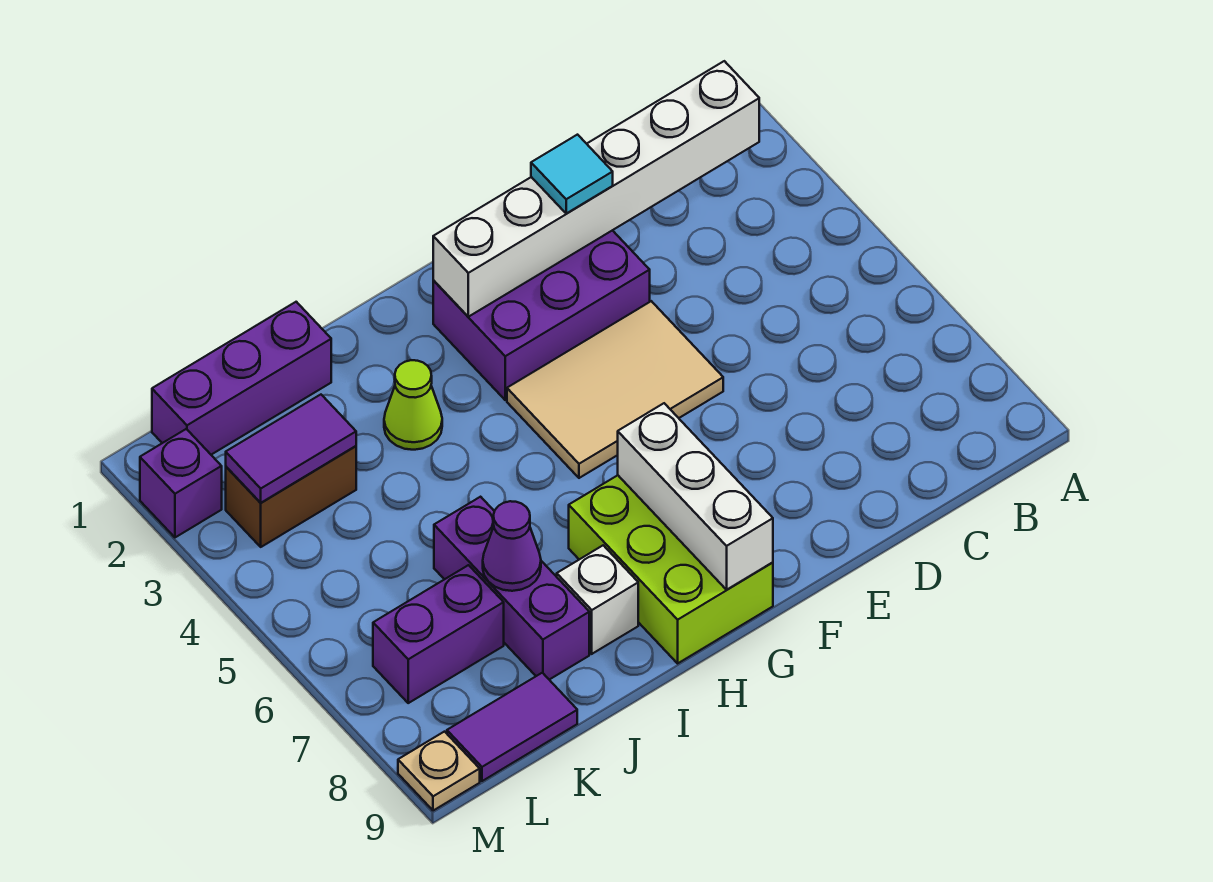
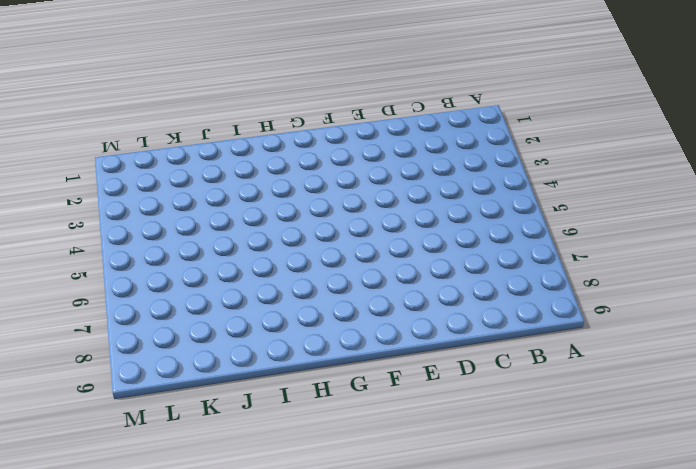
none -> purple brick E2:G3 level 1
none -> tan tile E4:G5 level 1
none -> lime brick G7:H9 level 1

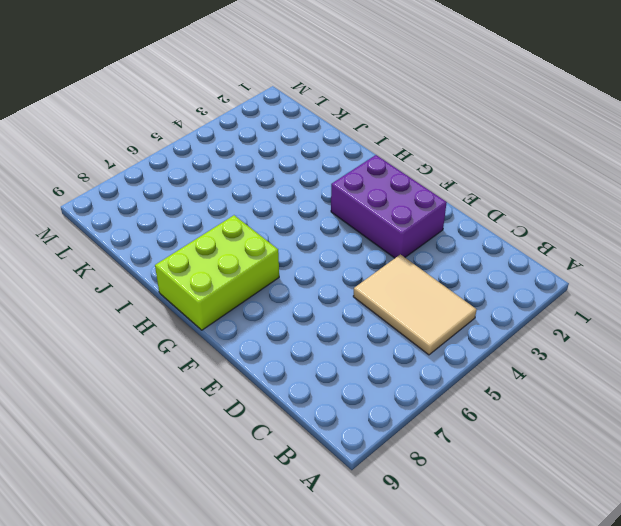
tan tile B4:D5 level 1 -> tan tile E4:G5 level 1
none -> lime cone I3 level 1
none -> white brick I8 level 1
none -> purple brick J1:L1 level 1

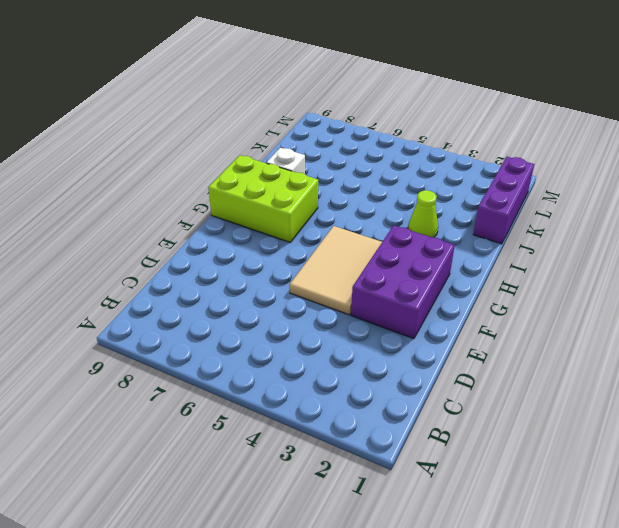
none -> purple brick J6:J8 level 1
none -> brown brick K3:L3 level 1
none -> purple brick K7:L7 level 1

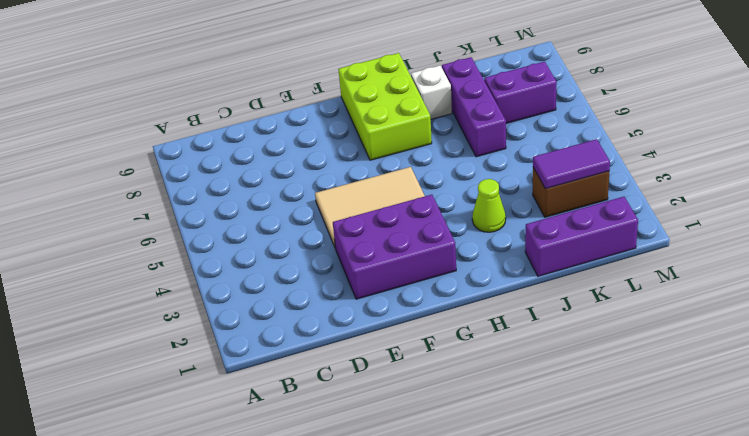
none -> purple tile K9:L9 level 1
none -> purple brick M2 level 1
none -> tan plate M9 level 1

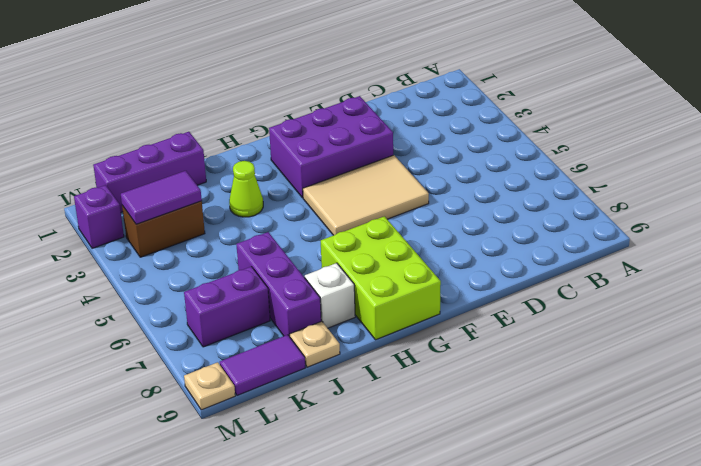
tan plate J9 level 1 -> none
none -> white brick B2:G2 level 2
none -> white brick G7:G9 level 2
none -> purple cone J7 level 2

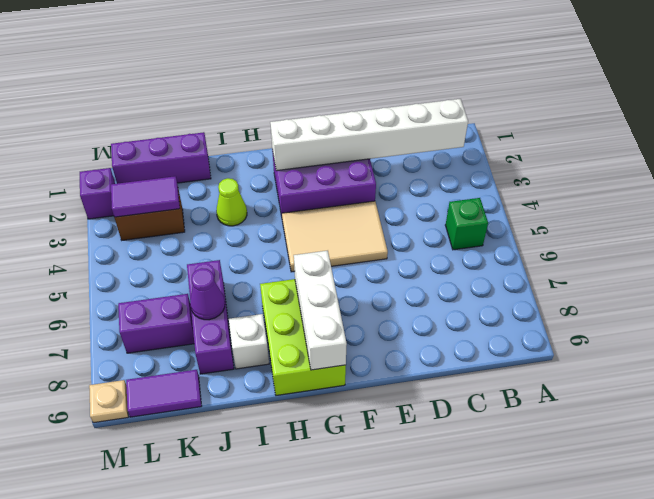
green brick B5 level 1 -> none
none -> cyan tile E2 level 3

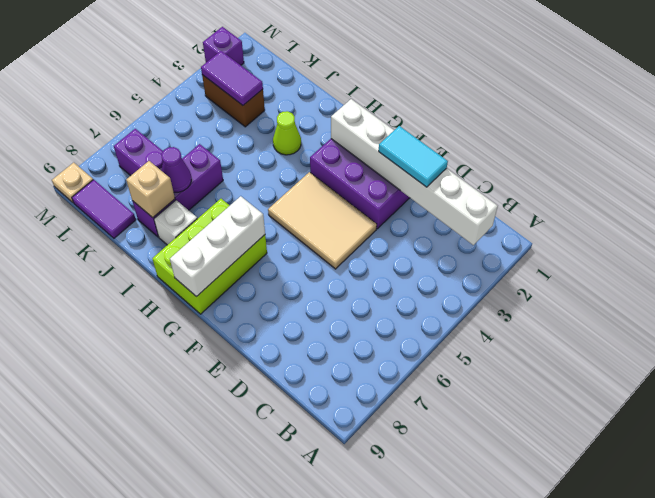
cyan tile D2:E2 level 3 -> cyan tile E2 level 3
tan brick J8 level 2 -> none
none -> purple brick J1:L1 level 1

